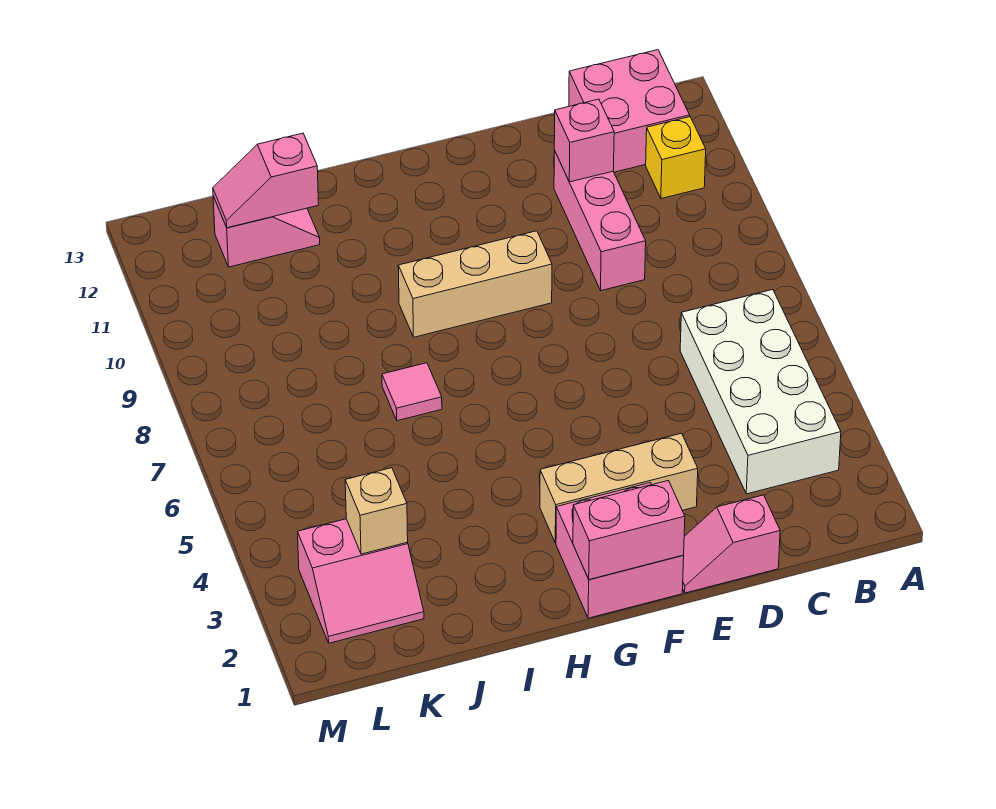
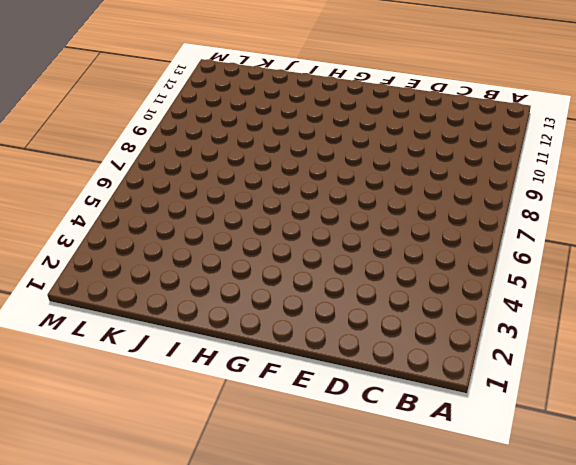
none -> white brick B3:C6 level 1
none -> yellow brick B11 level 1
none -> pink brick B12:C13 level 1

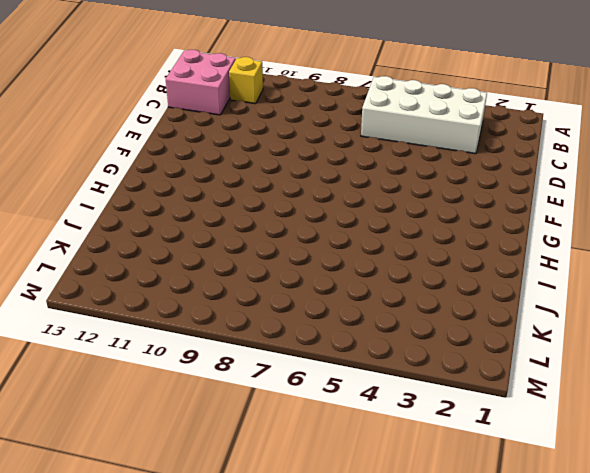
none -> pink slope D1:E1 level 1 top D
none -> pink brick D9:D11 level 1
none -> tan brick E3:G3 level 1

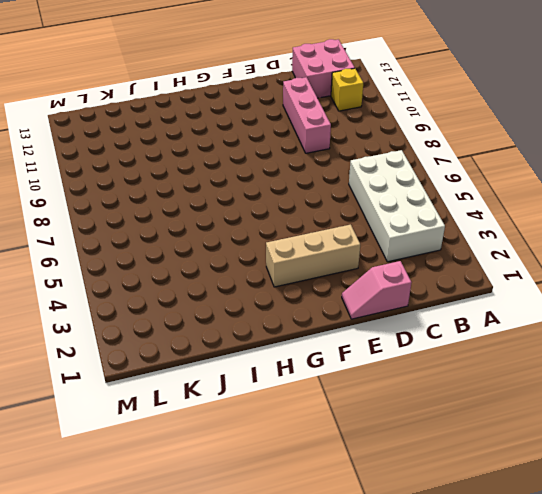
none -> pink brick F1:G2 level 1
none -> tan brick F9:H9 level 1
none -> pink tile I7 level 1

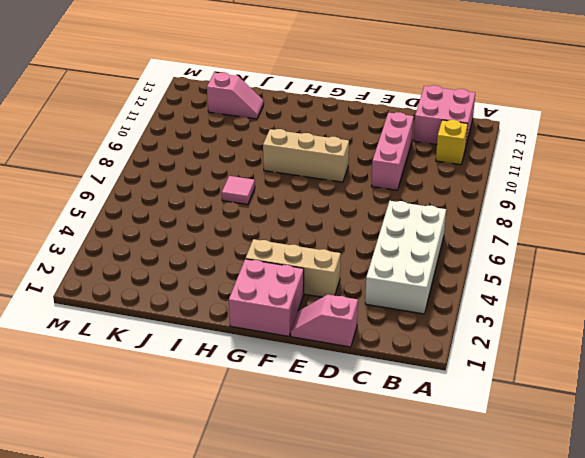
none -> pink slope K2:L3 level 1 top 3
none -> pink brick D11 level 2
none -> pink brick F1:G1 level 2

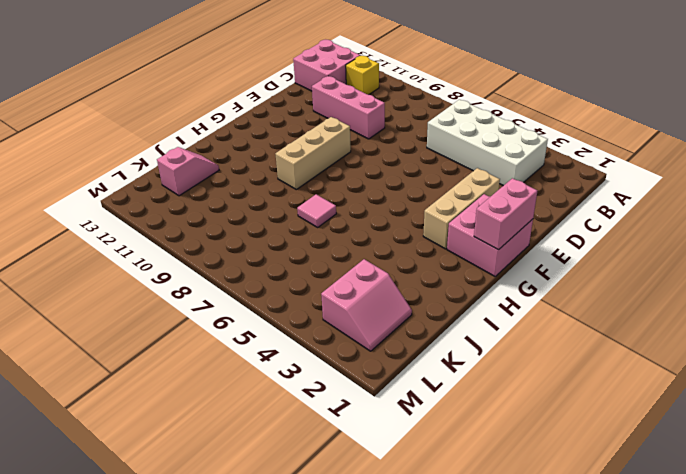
none -> pink slope D1:E1 level 1 top D
none -> pink brick D11 level 2
none -> pink slope J12:K12 level 2 top J

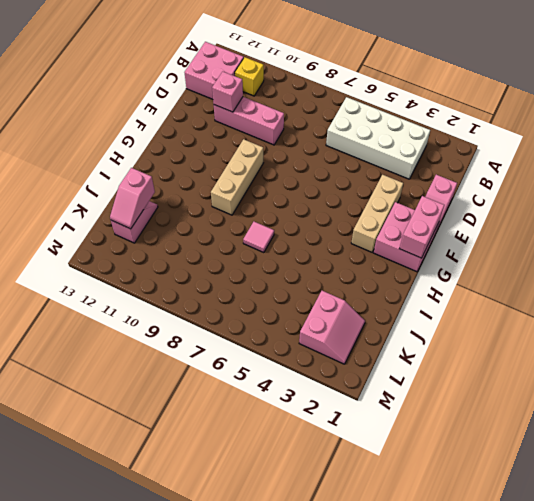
none -> tan brick K3 level 2

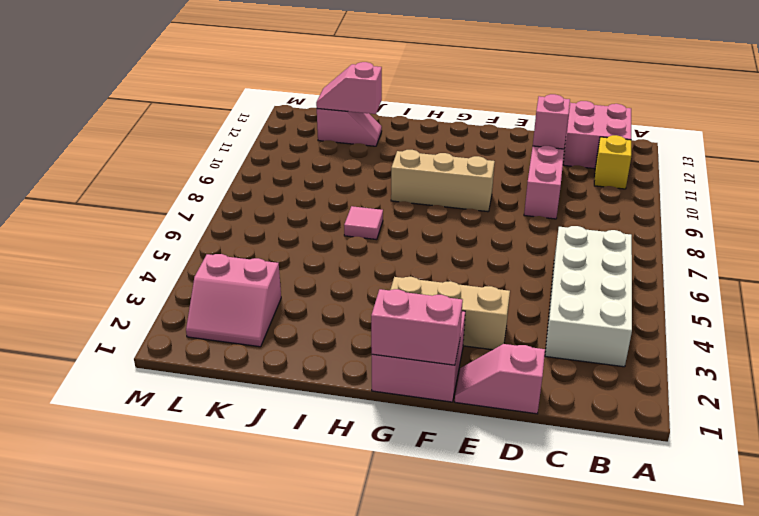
none -> tan brick K3 level 2

